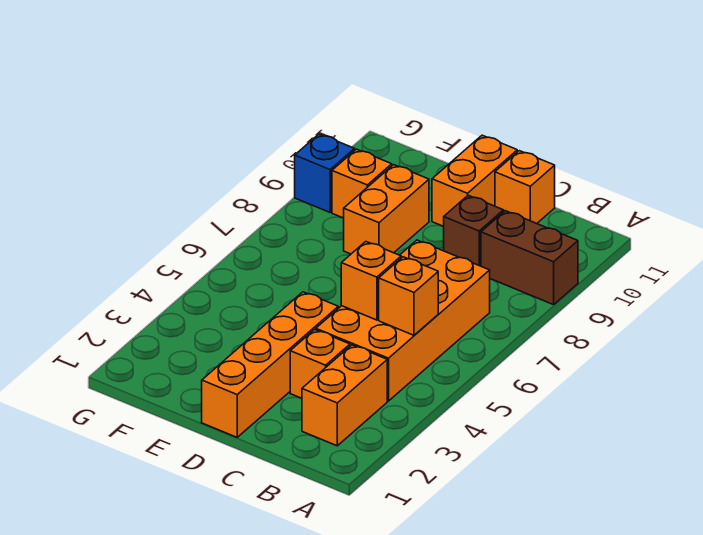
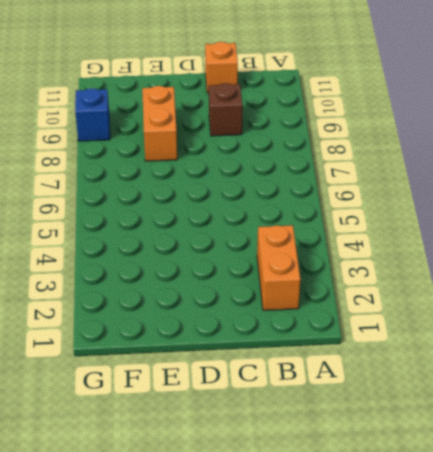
none -> brown brick A9:B9 level 1
none -> orange brick B4:C7 level 1
none -> orange brick C3 level 1

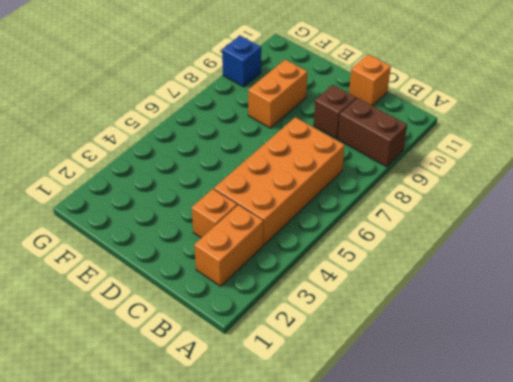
none -> orange brick D1:D4 level 1
none -> orange brick D10:D11 level 1
none -> orange brick F9 level 1

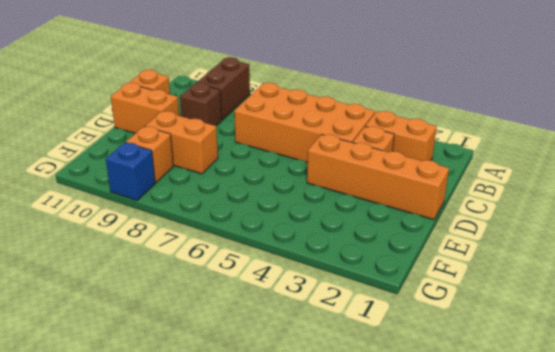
none -> orange brick B5 level 2
none -> orange brick C5 level 2

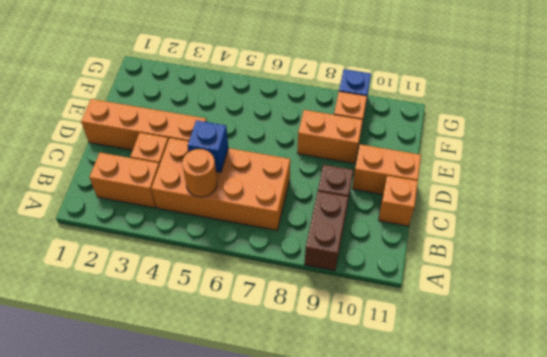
orange round brick B5 level 2 -> orange brick B5 level 2
blue brick C5 level 2 -> orange brick C5 level 2

